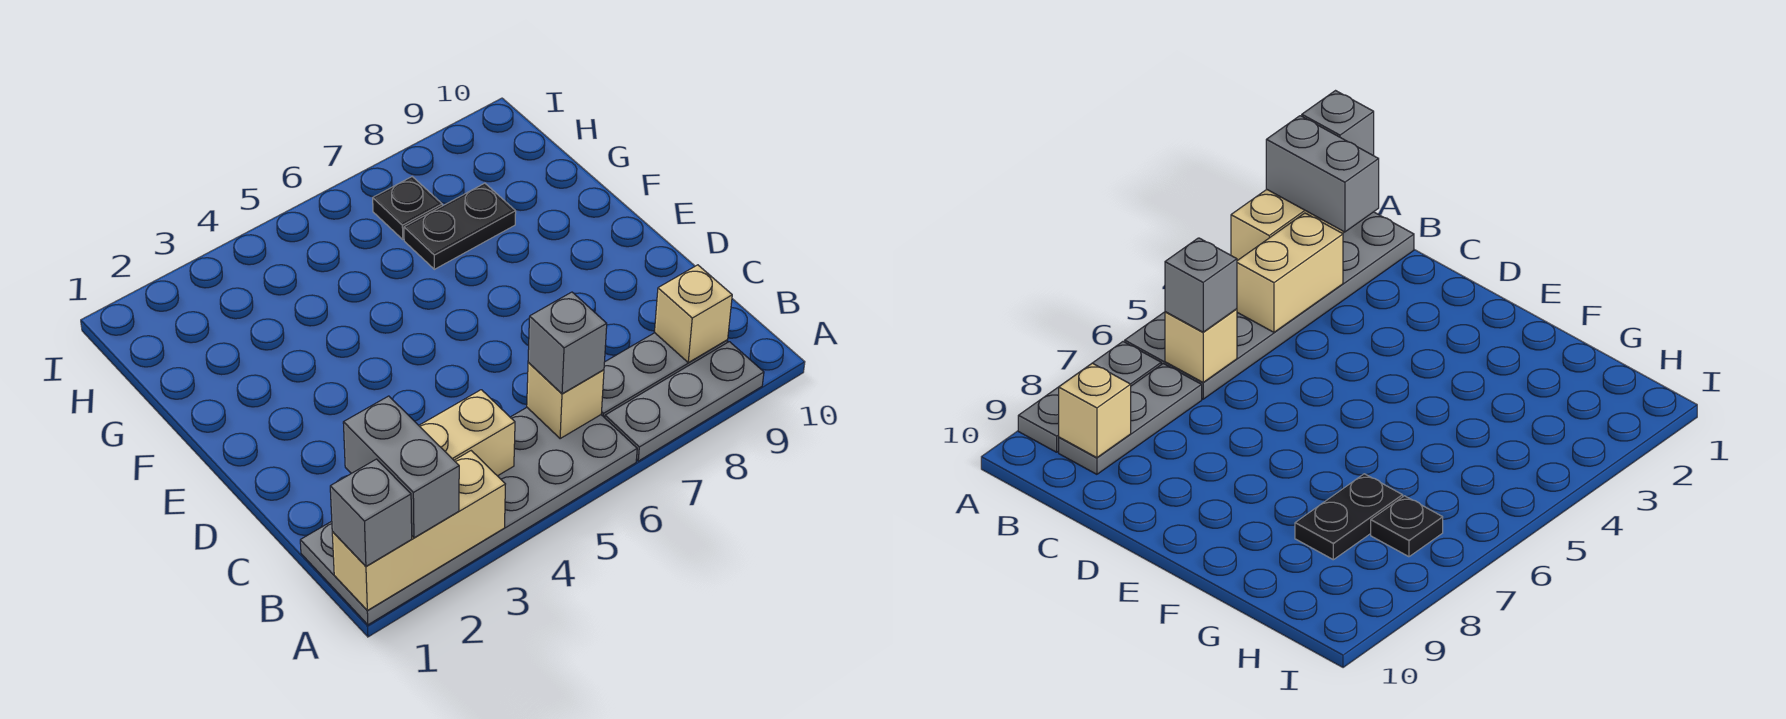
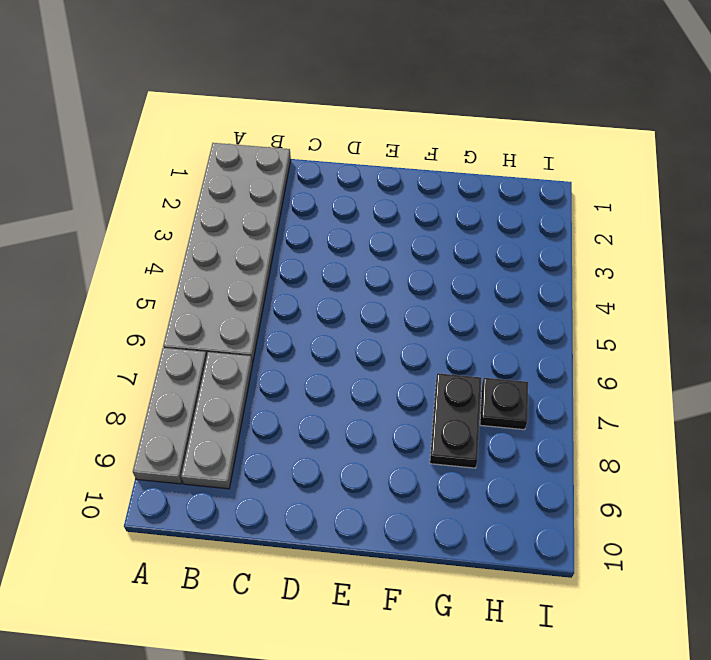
none -> tan brick A1:A3 level 2
none -> tan brick B3:B4 level 2
none -> tan brick B6 level 2

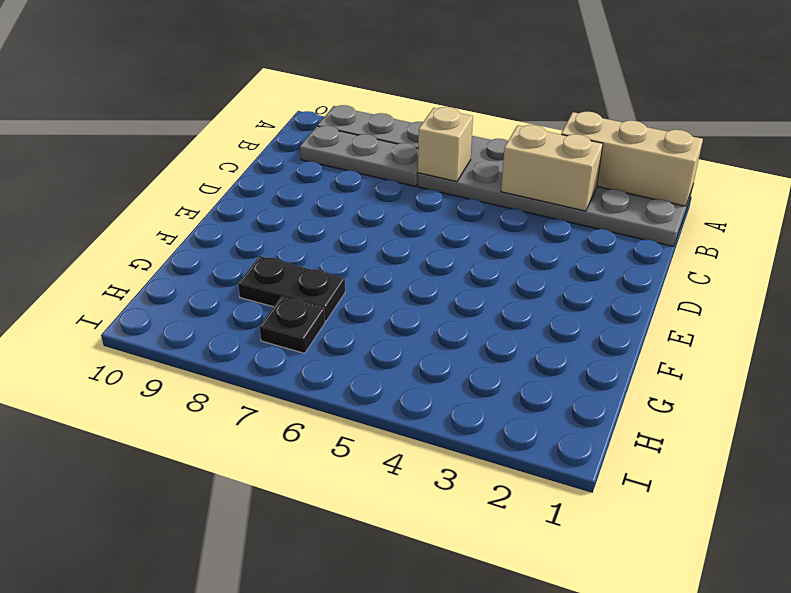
none -> tan brick B9 level 2
none -> grey brick A1 level 3
none -> grey brick A2:B2 level 3

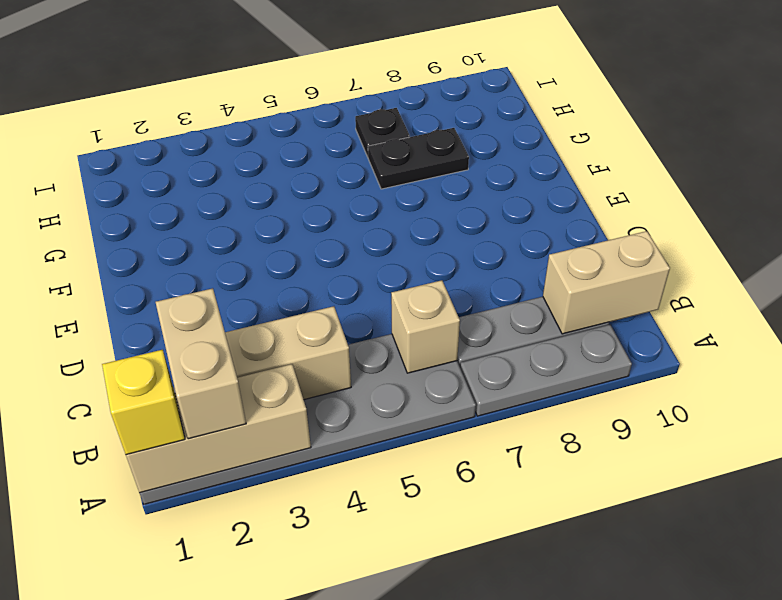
yellow brick A1 level 3 -> grey brick A1 level 3
tan brick A2:B2 level 3 -> grey brick A2:B2 level 3
tan brick B9:B10 level 2 -> tan brick B9 level 2
none -> grey brick B6 level 3

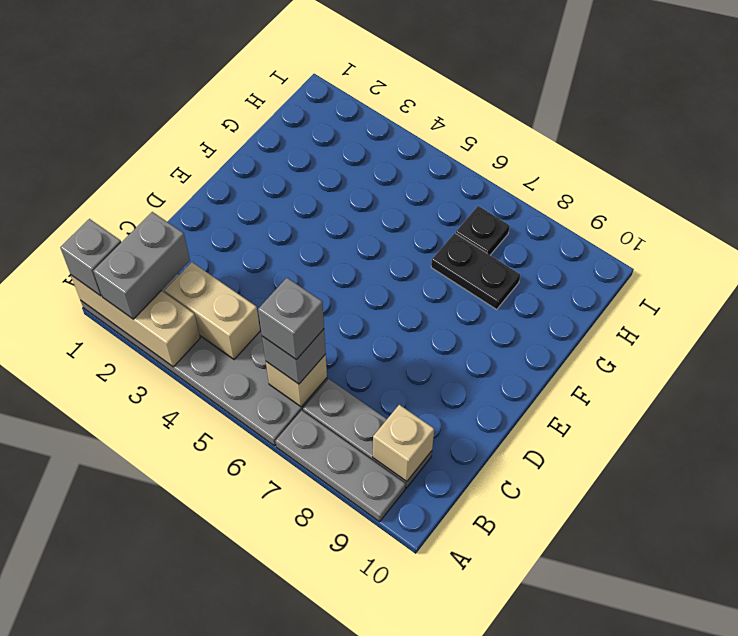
grey brick B6 level 4 -> none

